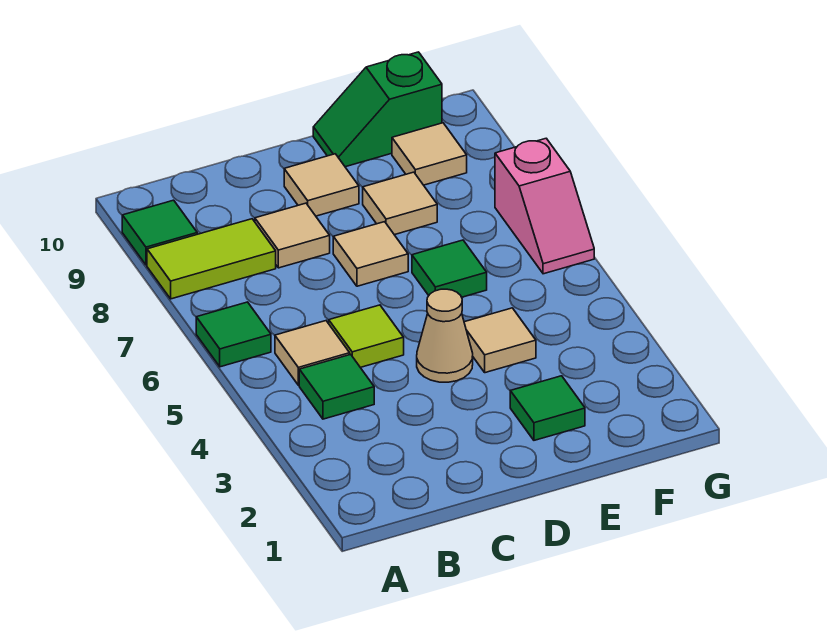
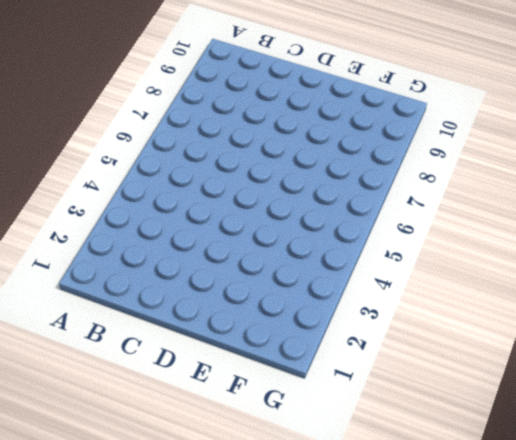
none -> green tile A6 level 1
none -> lime tile A8:B8 level 1
none -> green tile A9 level 1

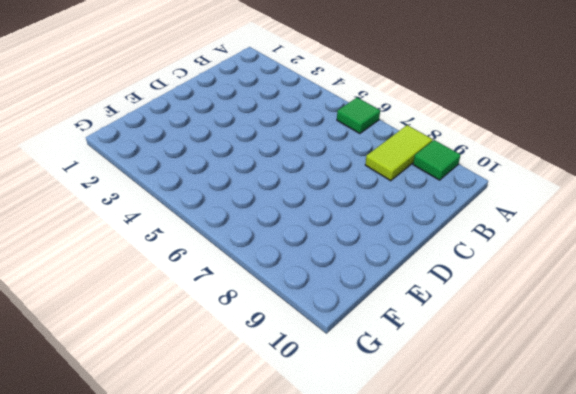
none -> green tile B4 level 1
none -> tan tile B5 level 1
none -> lime tile C5 level 1

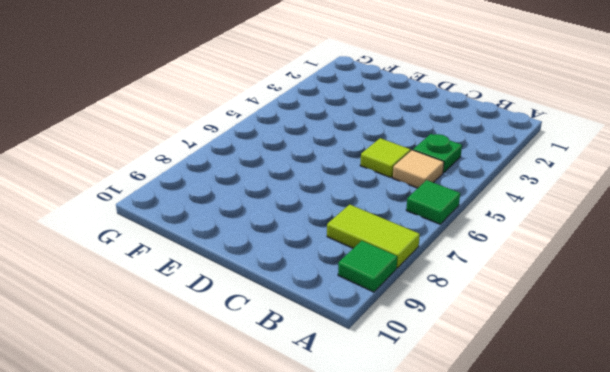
green plate B4 level 1 -> green tile B4 level 1
none -> tan tile C8 level 1
none -> tan cone D4 level 1
none -> tan tile D7 level 1

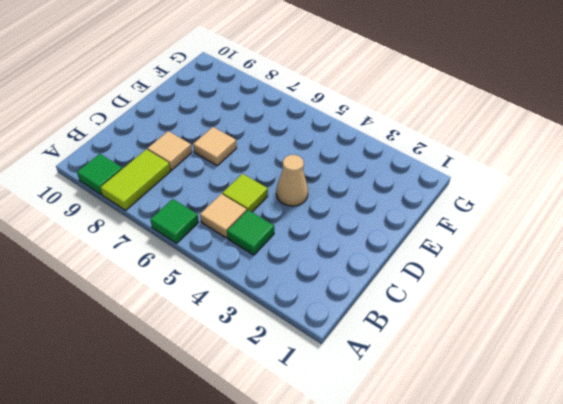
none -> tan tile D9 level 1
none -> green tile E2 level 1
none -> tan tile E4 level 1

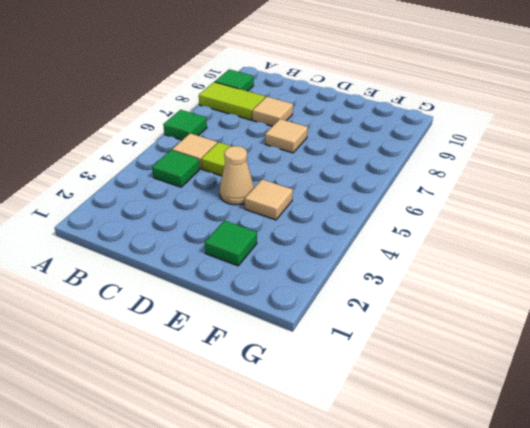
none -> tan tile D9 level 1
none -> green tile E6 level 1
none -> tan tile E8 level 1

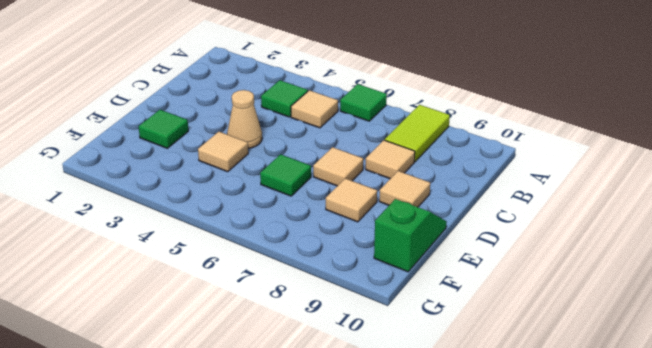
none -> green tile A9 level 1
none -> lime tile C5 level 1
none -> tan tile F9 level 1

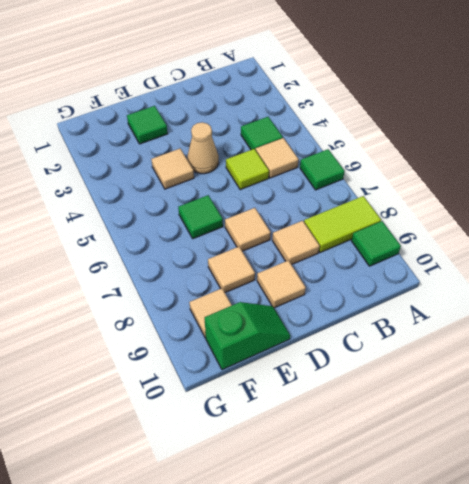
none -> pink slope G6:G7 level 1 top 7

